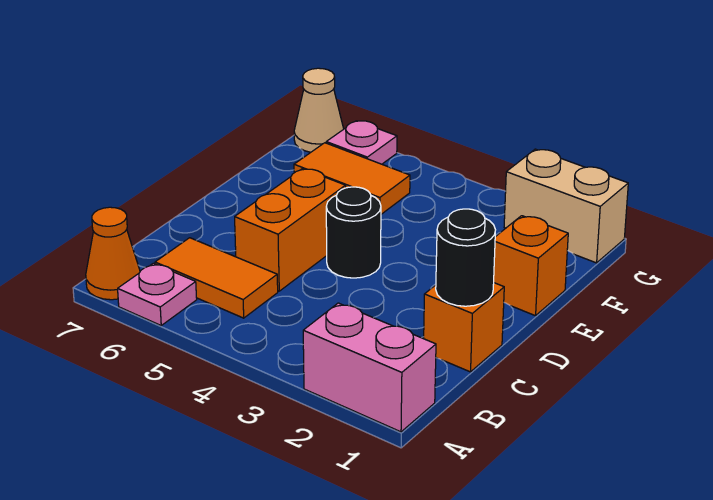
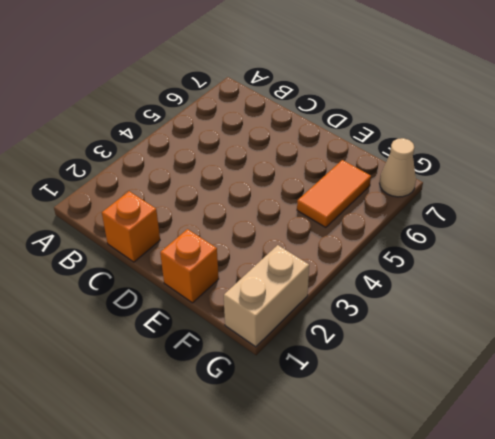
none -> pink brick A1:A2 level 1
none -> pink plate A6 level 1
none -> orange cone A7 level 1

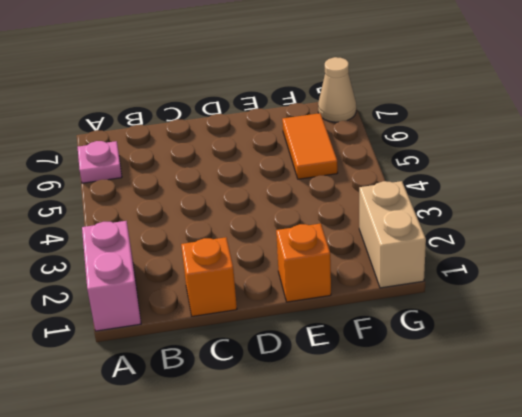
none -> orange cone A7 level 1
none -> orange tile B5:B6 level 1
none -> orange brick C5:D5 level 1

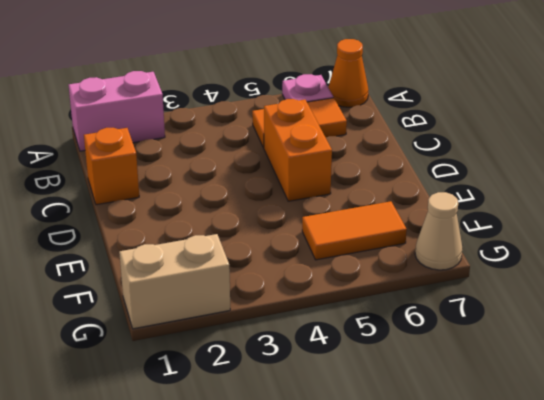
none -> black round brick D4 level 1
none -> orange brick E1 level 1
none -> pink plate G6 level 1

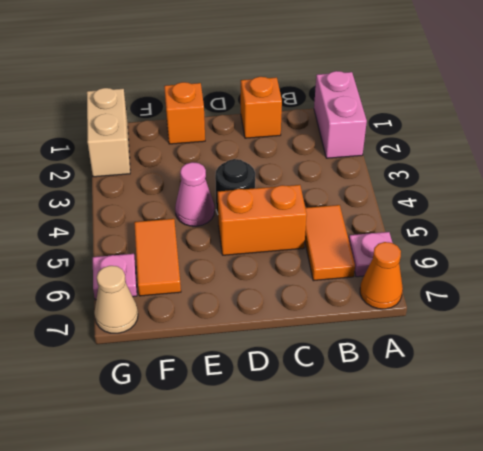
pink cone E4 level 1 -> none
none -> black round brick C1 level 2

